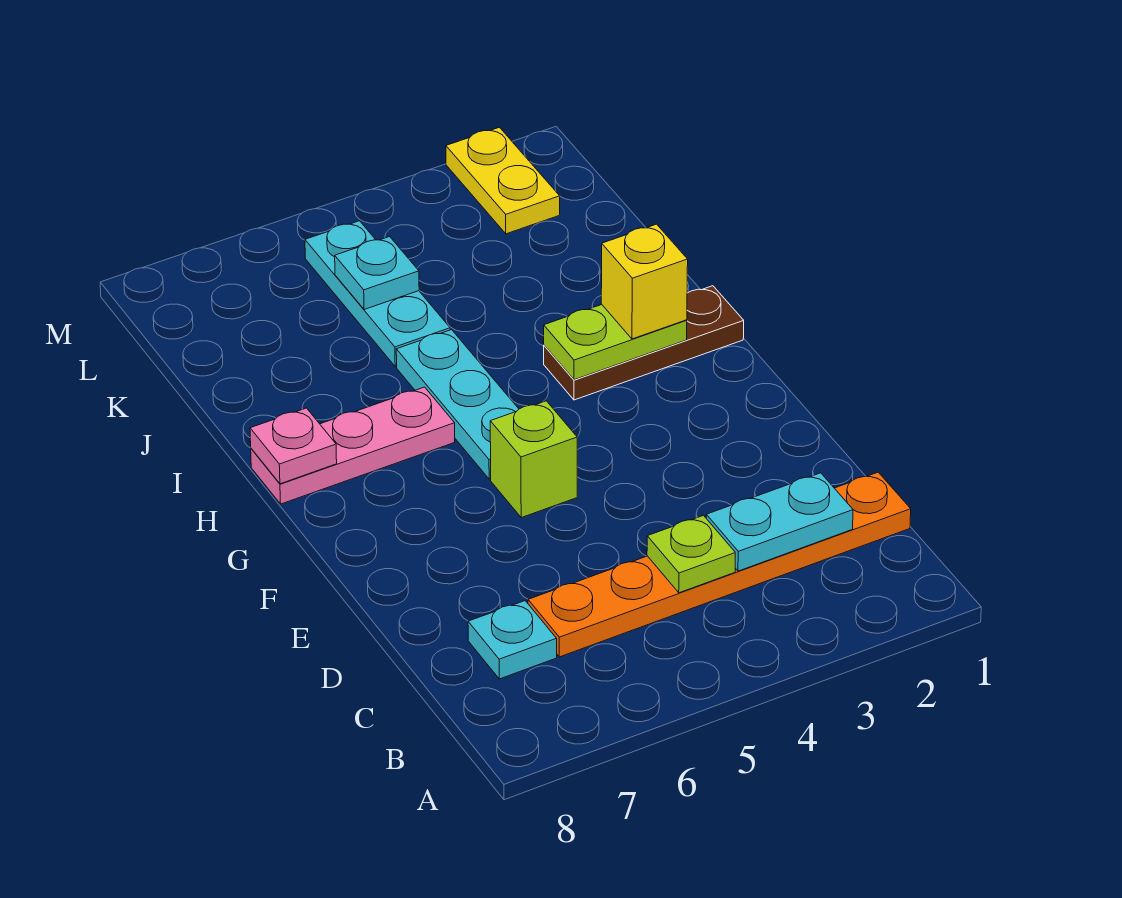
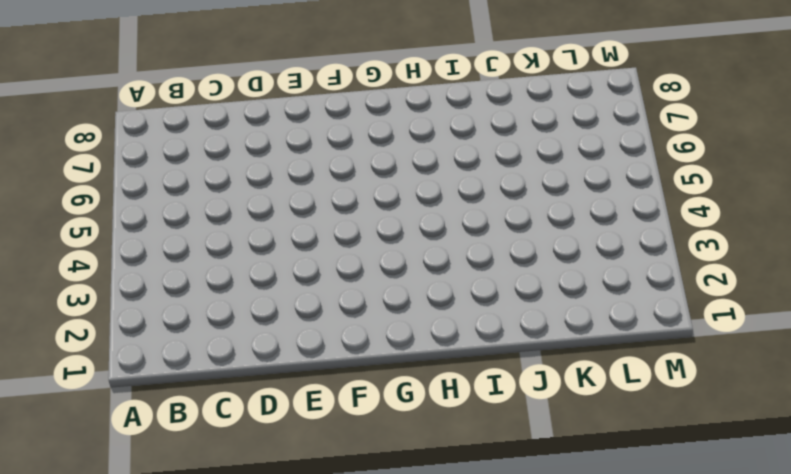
none -> orange plate C1:C6 level 1
none -> cyan plate C7 level 1
none -> lime brick F5 level 1

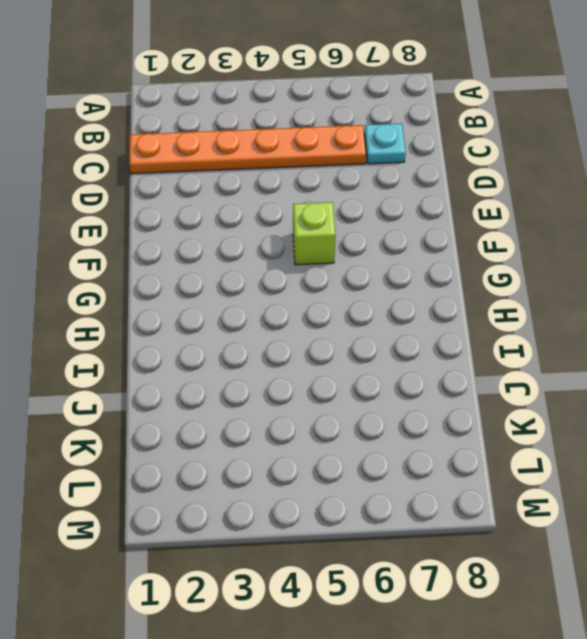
none -> cyan plate G5:I5 level 1
none -> brown plate H1:H3 level 1
none -> pink plate H6:H8 level 1

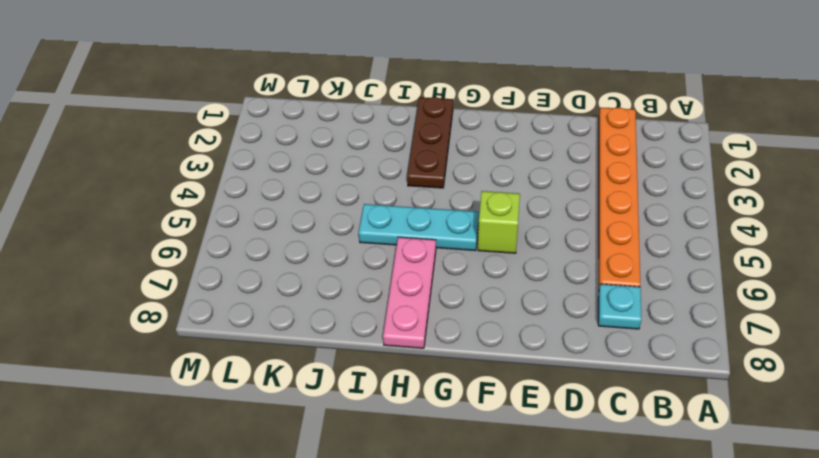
none -> cyan plate J5:L5 level 1
none -> yellow plate L2:M2 level 1
none -> cyan plate C2:C3 level 2

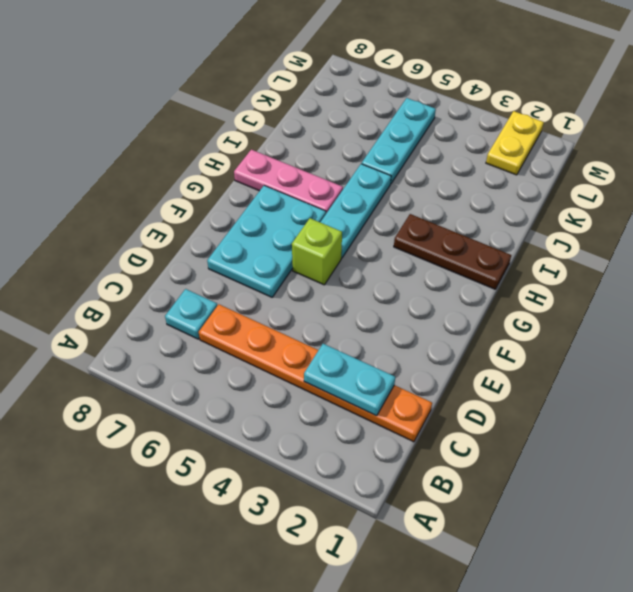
cyan plate E6:G7 level 1 -> none
none -> lime plate C4 level 2
none -> lime plate H2:H3 level 2
none -> pink plate H8 level 2

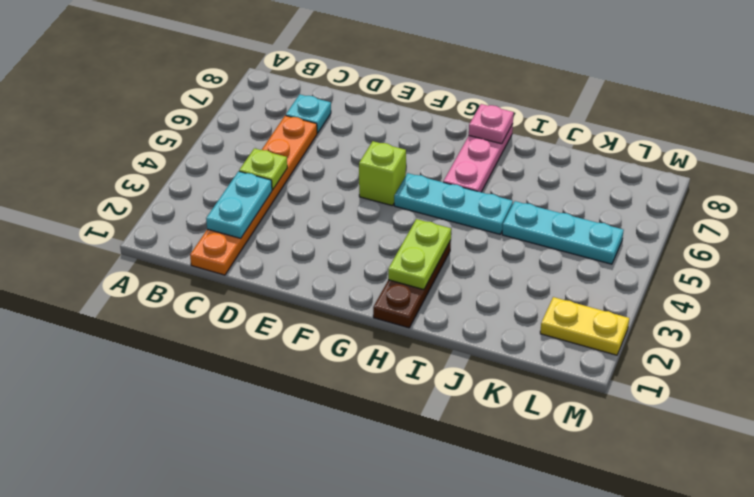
none -> cyan plate K5 level 2
none -> yellow brick H2 level 3

